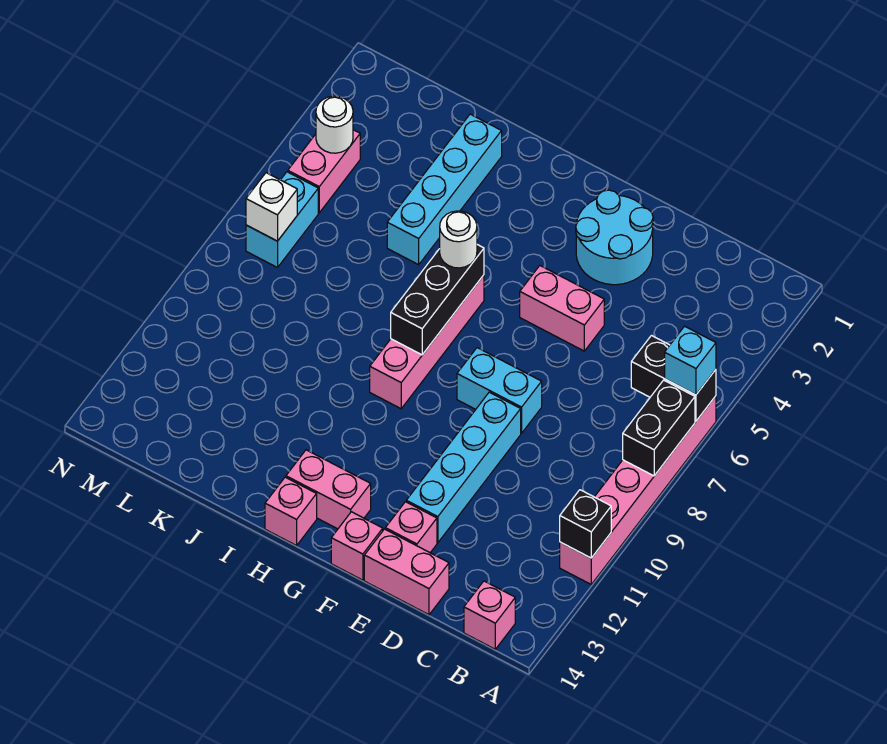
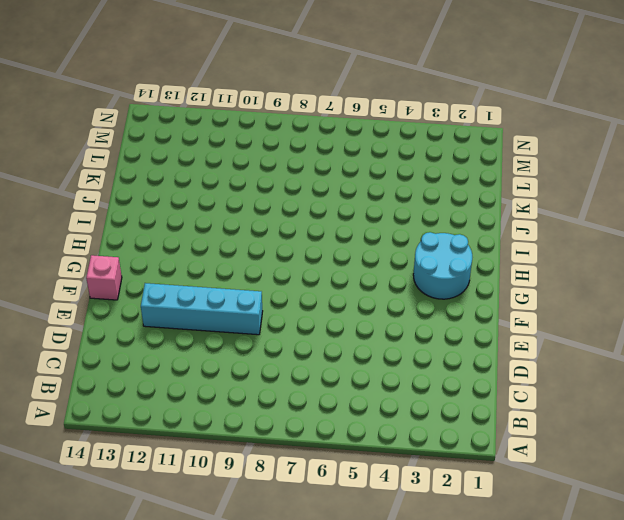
cyan round brick G2:H3 level 1 -> cyan round brick E2:F3 level 1
none -> pink brick A6:A11 level 1
none -> pink brick B14 level 1
none -> pink brick D14:E14 level 1

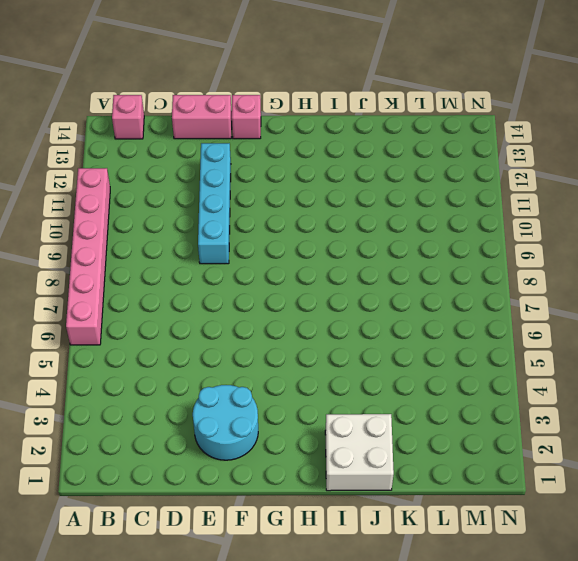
white brick I1:J2 level 1 -> cyan brick J2:J5 level 1
none -> pink brick E5:F5 level 1
none -> cyan brick E8:F8 level 1
none -> pink brick E13 level 1

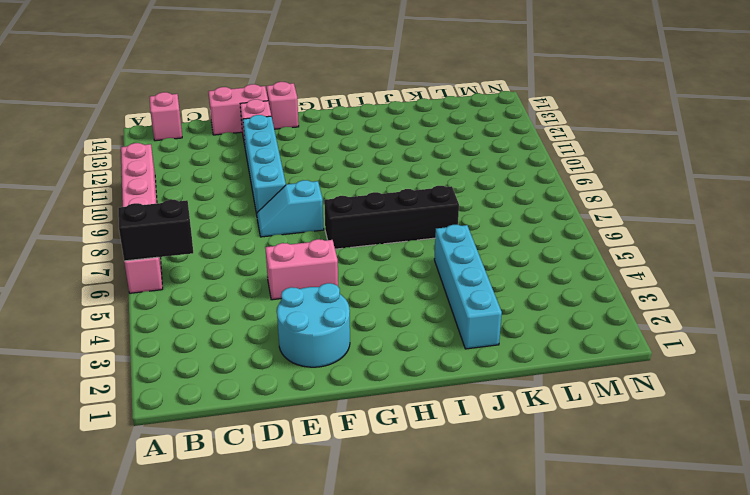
cyan slope E8:F8 level 1 top F -> cyan brick E8:F8 level 1
black brick G7:J7 level 1 -> pink brick H6:H9 level 1
none -> pink brick G13:H13 level 1
none -> pink brick H14 level 1
none -> pink brick M4:M5 level 1

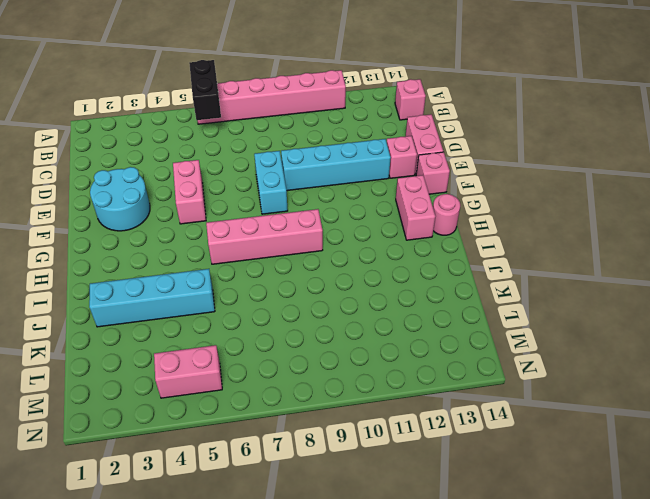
pink round brick H14 level 1 -> pink brick H14 level 1
none -> cyan brick M6:M7 level 1
none -> black brick A7:A8 level 2
none -> black brick A11 level 2

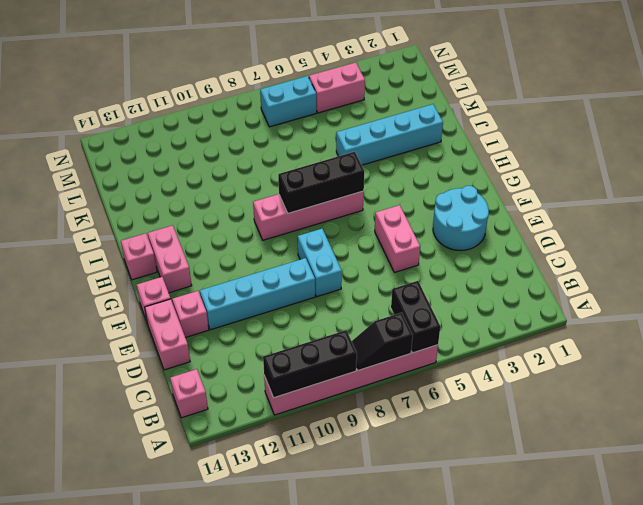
black slope A7:A8 level 2 top 7 -> black brick A7:A8 level 2
black brick A9:A11 level 2 -> black brick A11 level 2
none -> white round brick M4 level 2
none -> white brick M7 level 2
none -> cyan brick A6 level 3

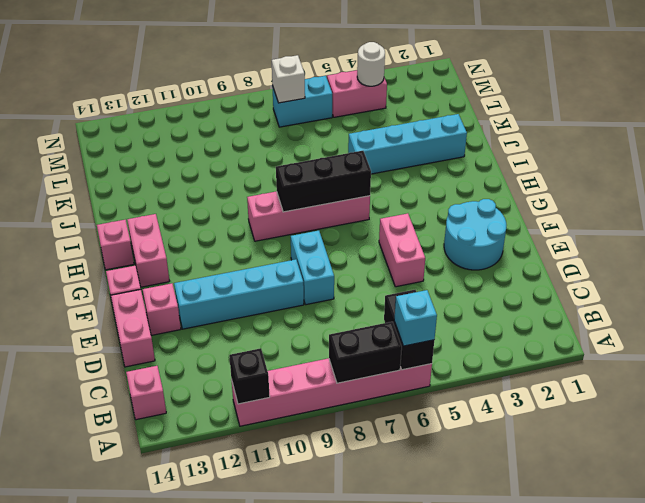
none -> white round brick H6 level 3

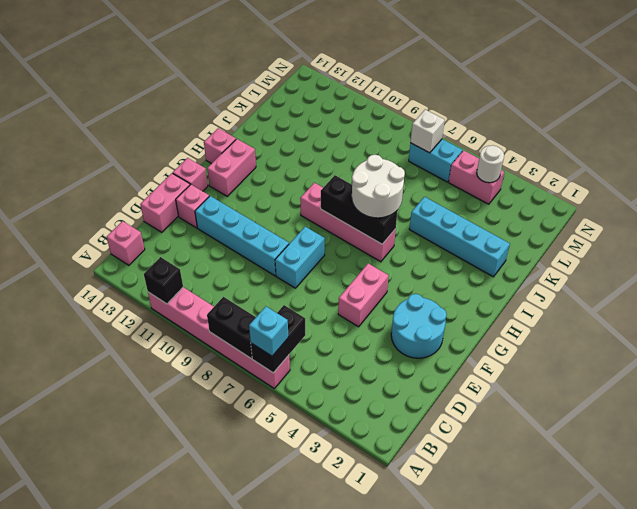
white round brick H6:I7 level 3 -> white round brick H6 level 3

